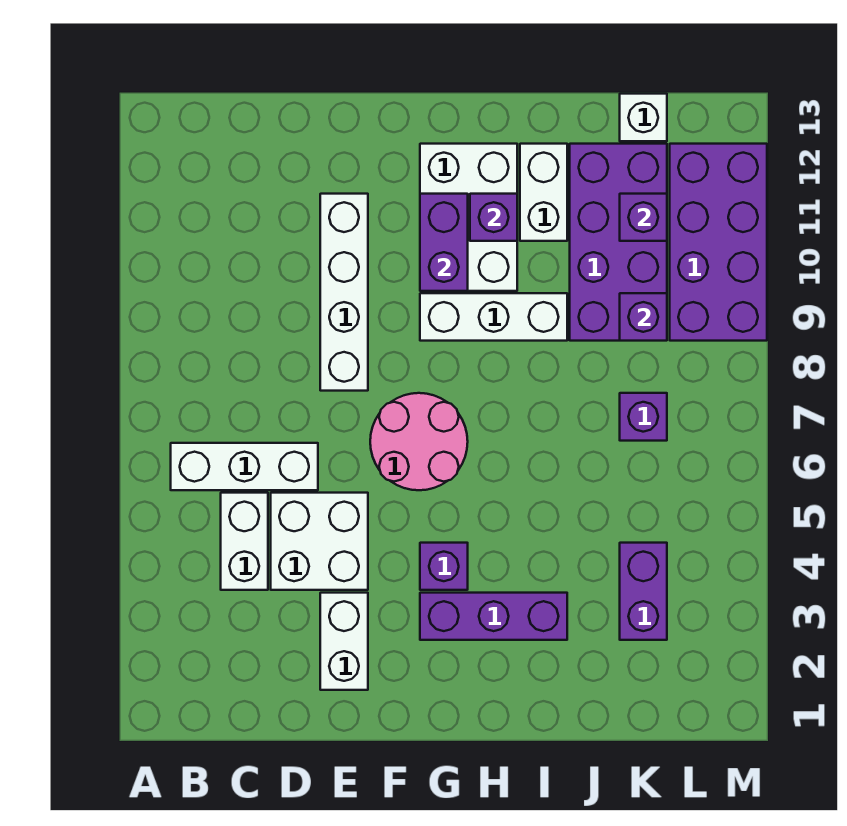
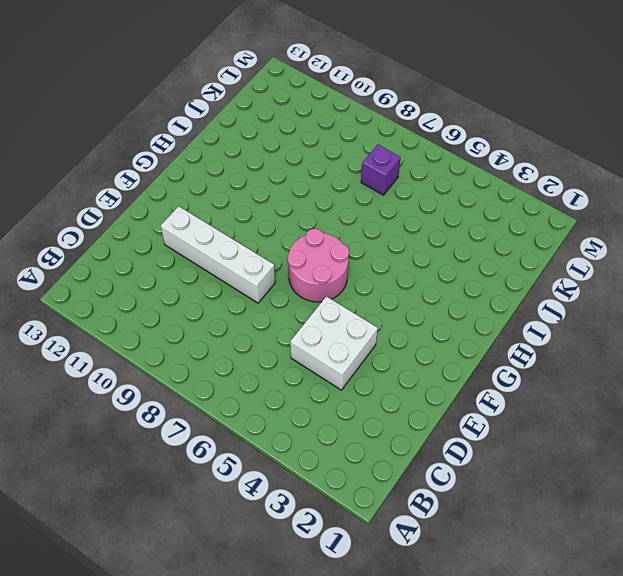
none -> white brick B6:D6 level 1
none -> white brick C4:C5 level 1
none -> white brick E2:E3 level 1

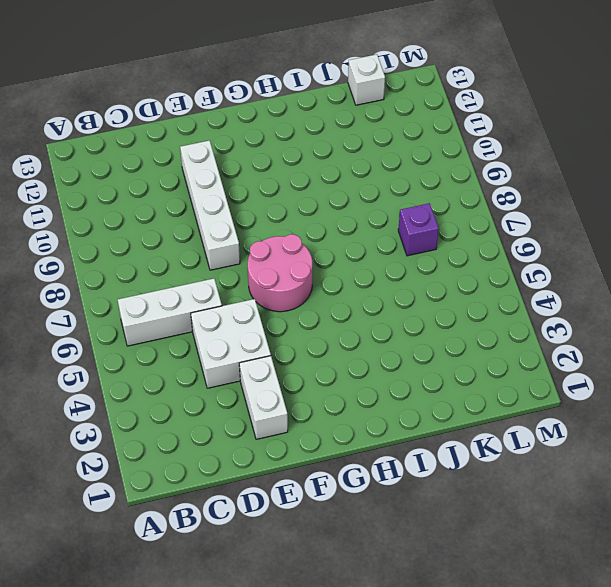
none -> white brick C4:C5 level 1
none -> purple brick G3:I3 level 1
none -> purple brick G4 level 1

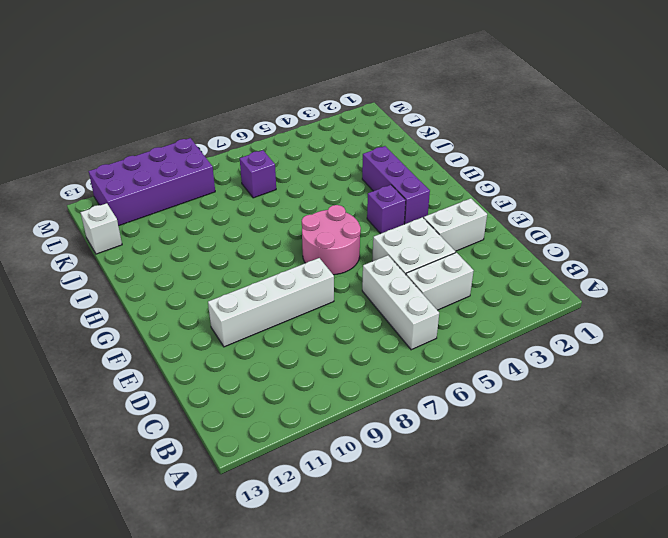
none -> white brick G9:I9 level 1
none -> white brick G10:H12 level 1
none -> white brick I11:I12 level 1

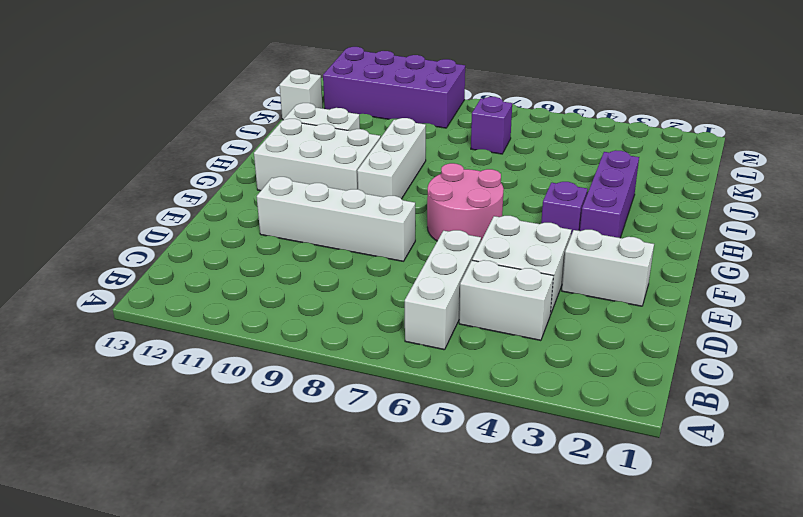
none -> purple brick J9:K12 level 1
none -> purple brick K3:K4 level 1
none -> purple brick G10:G11 level 2

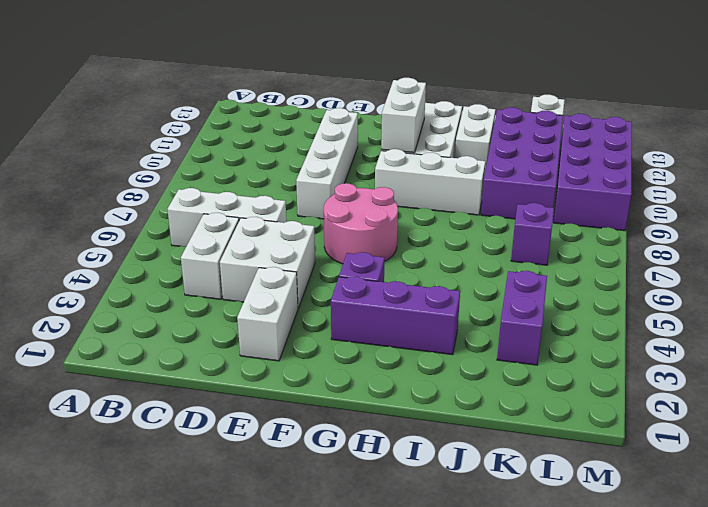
white brick G10:G11 level 2 -> purple brick G10:G11 level 2
none -> purple brick H11 level 2
none -> purple brick K9 level 2
none -> purple brick K11 level 2

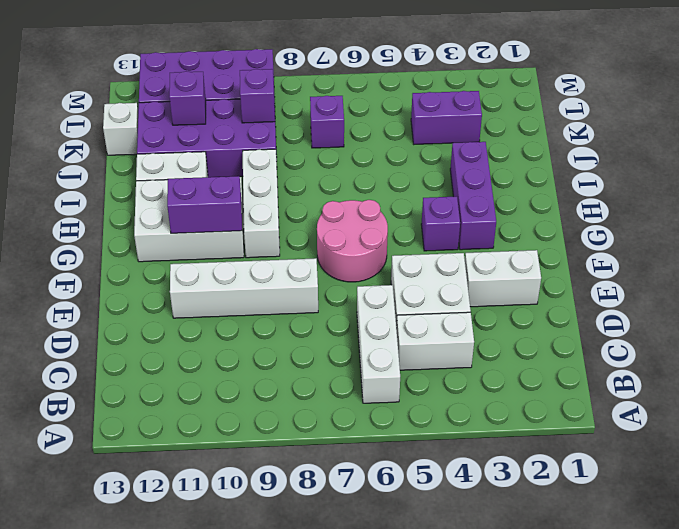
none -> purple brick H11 level 2

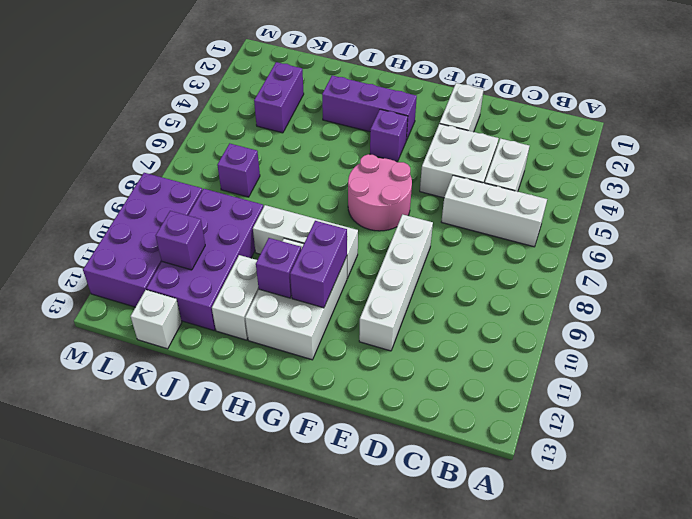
none -> purple brick K9 level 2

